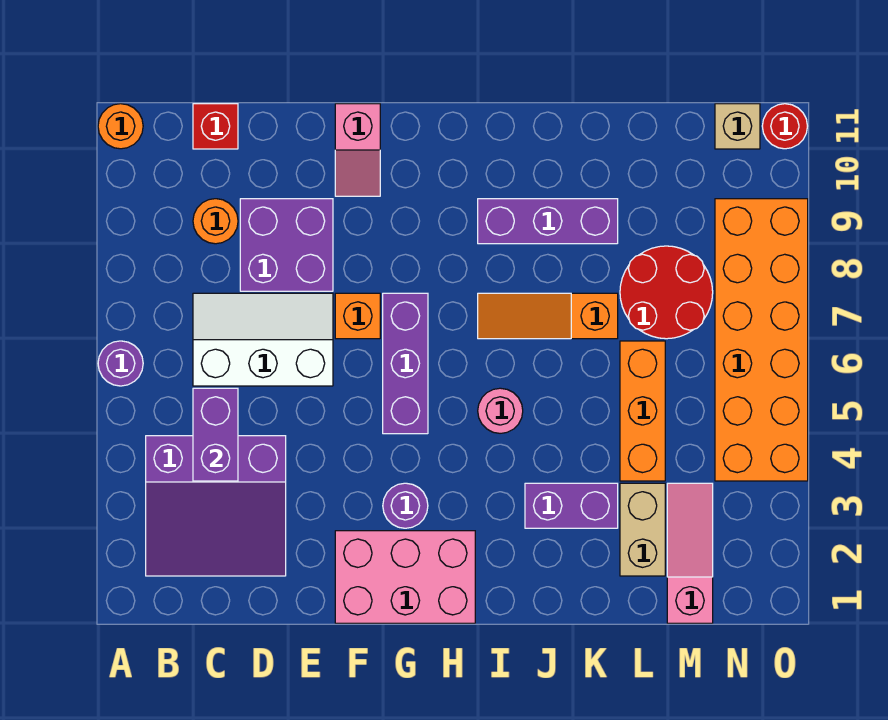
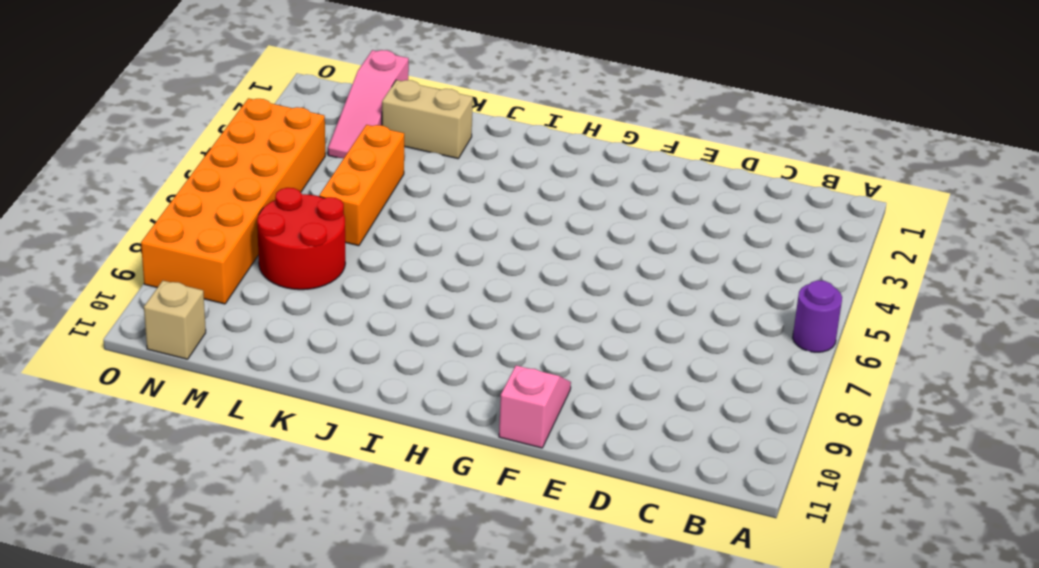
tan brick K2:L2 level 1 -> tan brick L2:L3 level 1
none -> orange round brick A11 level 1
none -> purple slope B2:D4 level 1 top 4
none -> white slope C6:E7 level 1 top 6

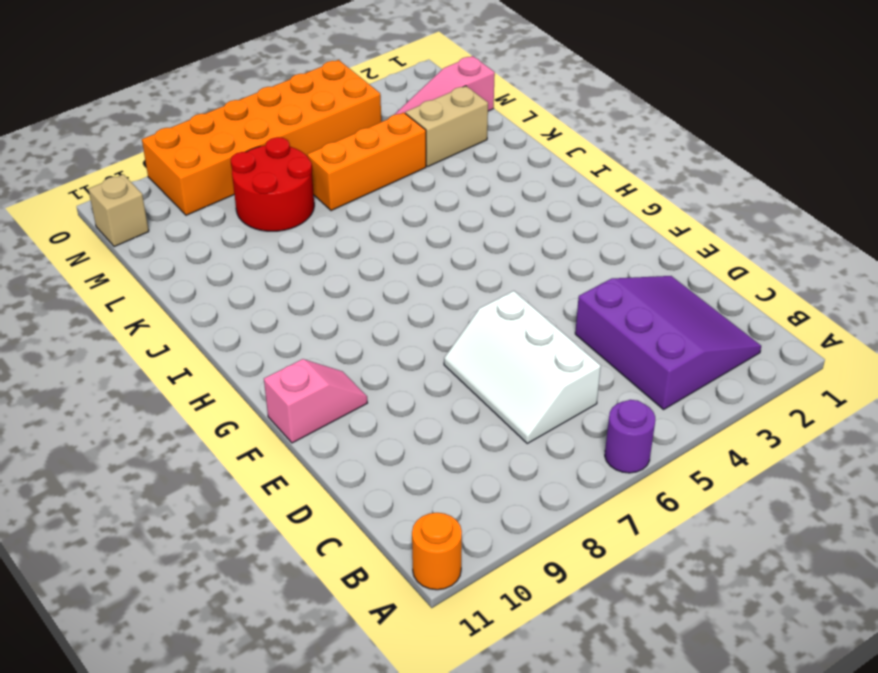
none -> orange round brick C9 level 1
none -> red brick C11 level 1
none -> purple brick D8:E9 level 1

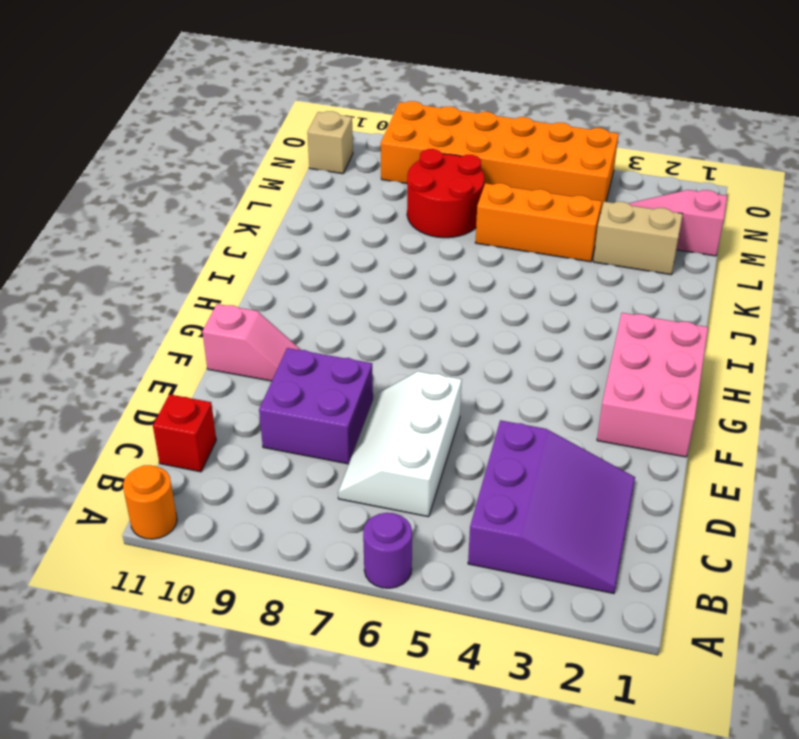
none -> orange round brick C9 level 1
none -> orange brick F7 level 1
none -> purple round brick G3 level 1

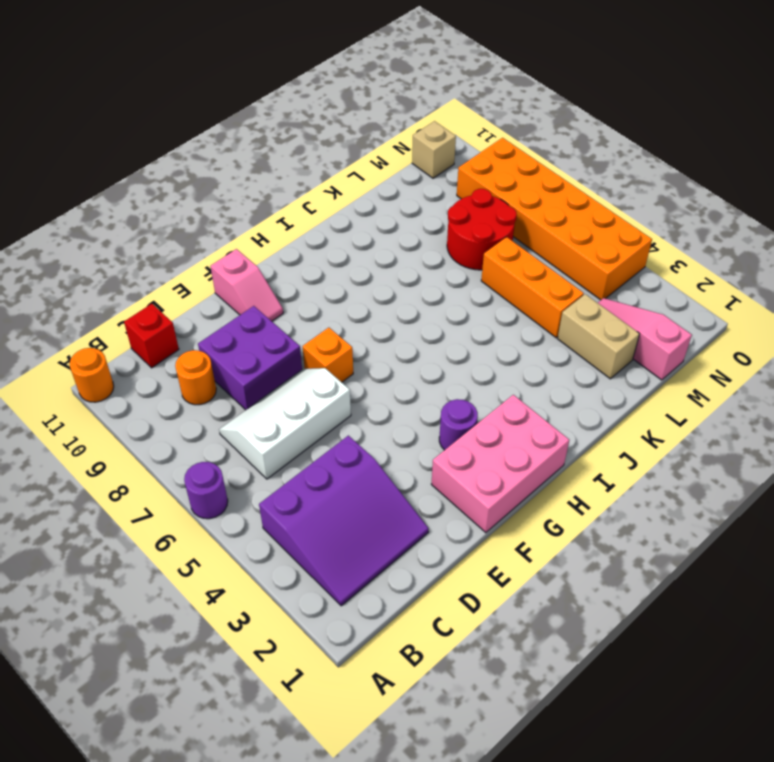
none -> purple brick G5:G7 level 1
none -> pink round brick I5 level 1
none -> orange slope I7:K7 level 1 top K

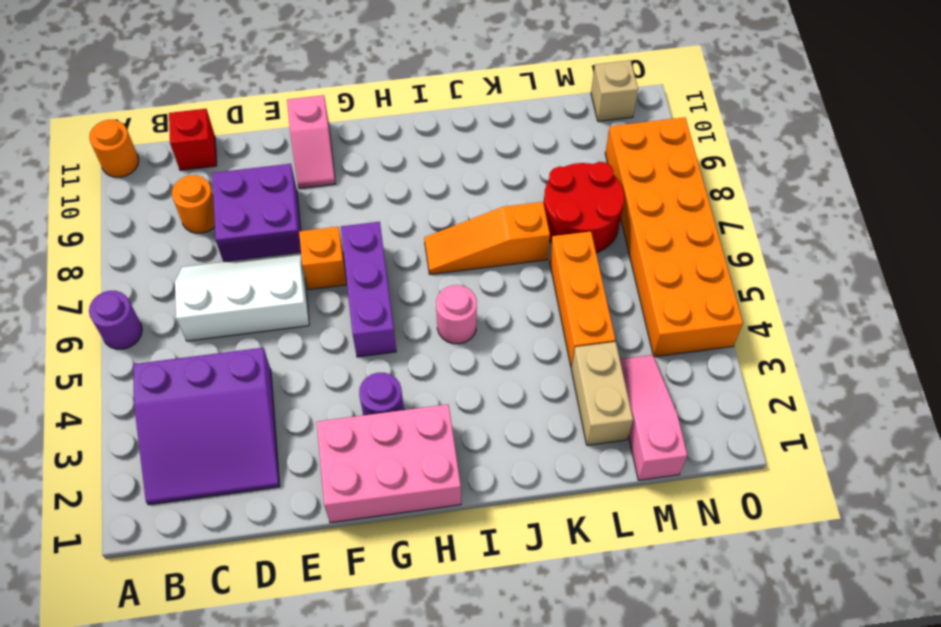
none -> purple brick I9:K9 level 1
none -> purple brick J3:K3 level 1
none -> red round brick O11 level 1

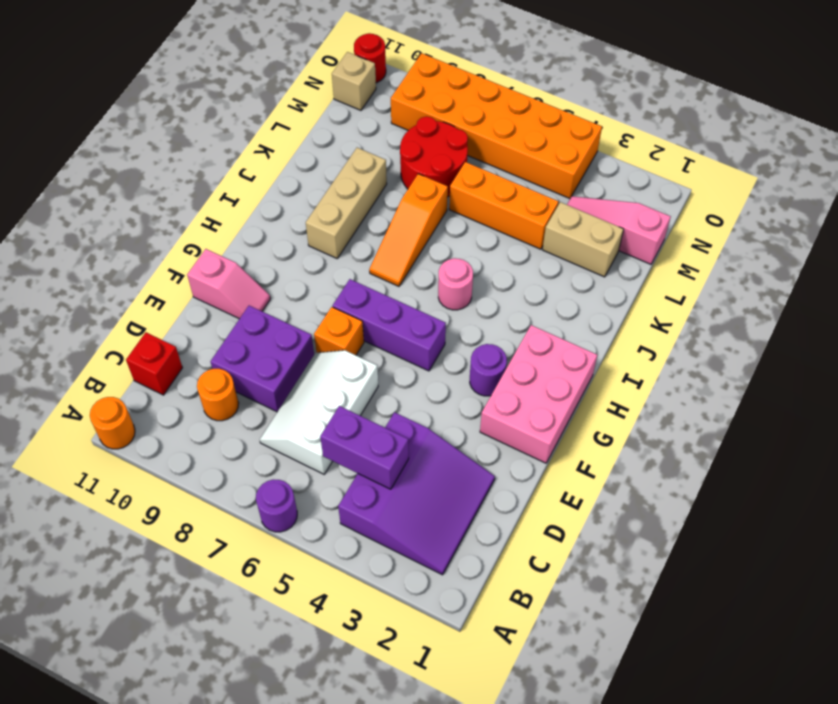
tan brick I9:K9 level 1 -> purple brick I9:K9 level 1
none -> purple brick J3:K3 level 1

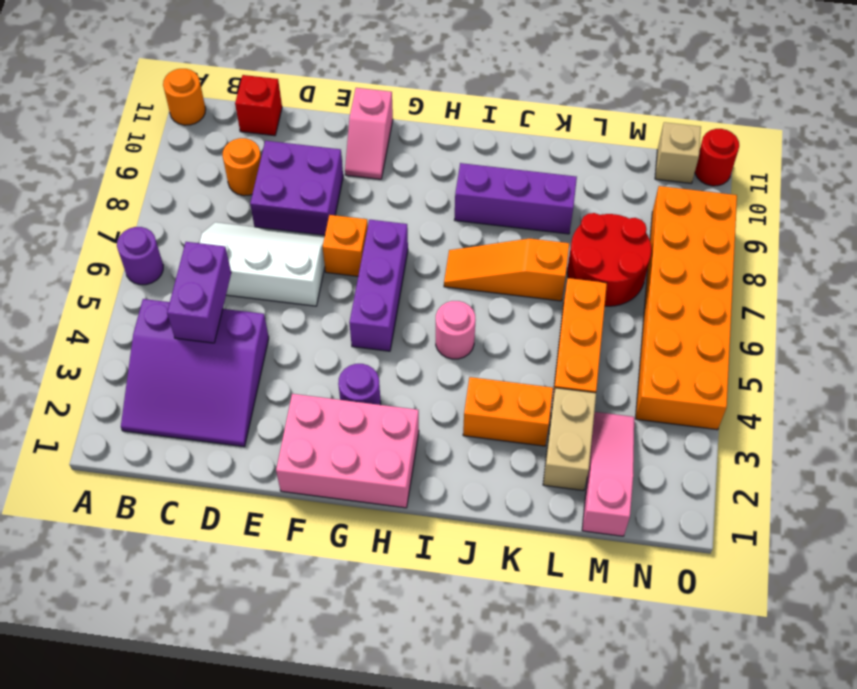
orange brick J3:K3 level 1 -> purple brick J3:K3 level 1

